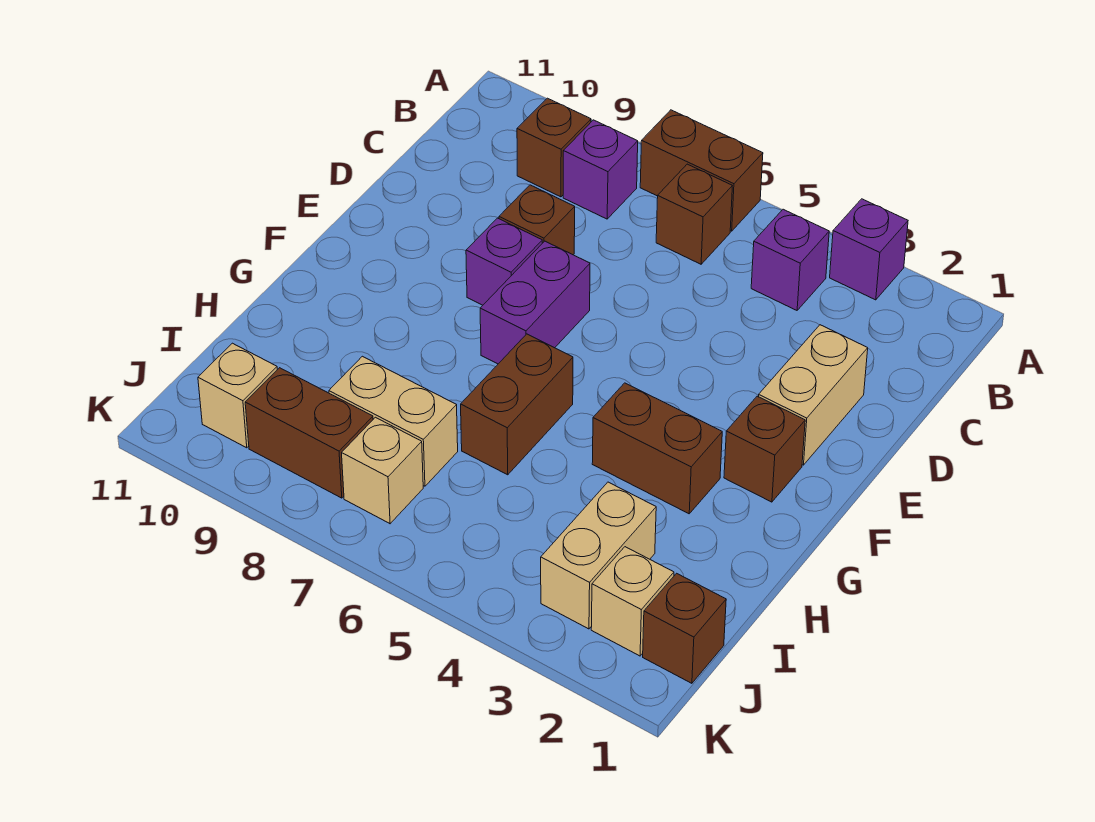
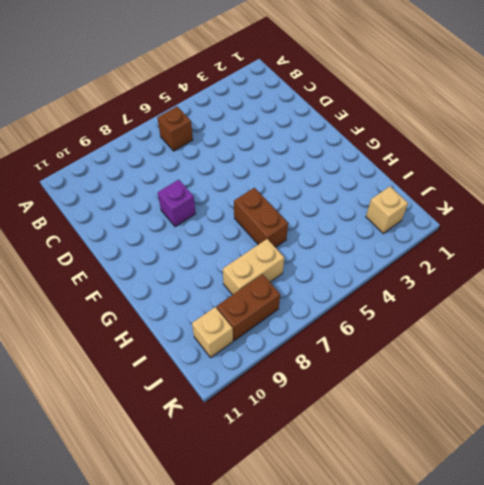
none -> purple brick A3 level 1
none -> brown brick A6:A7 level 1
none -> purple brick B4 level 1

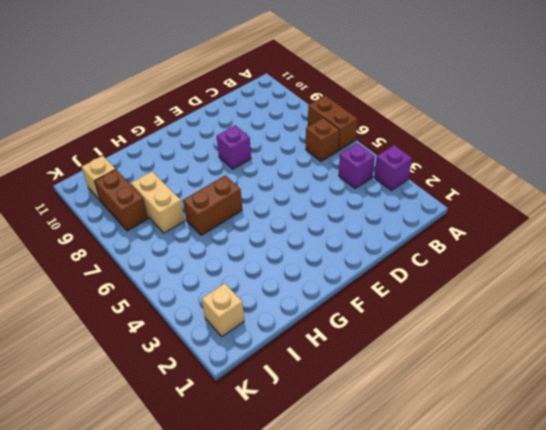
none -> purple brick B8 level 1
none -> brown brick B9 level 1
none -> tan brick D2:E2 level 1

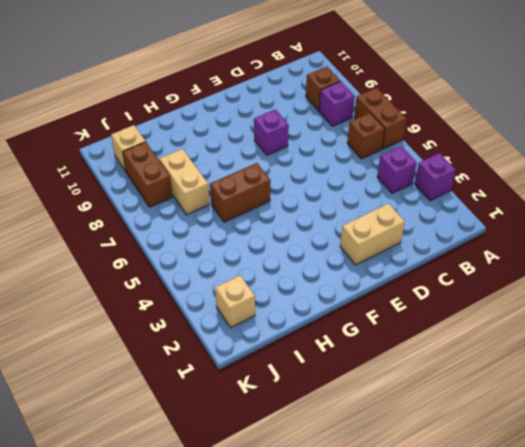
none -> brown brick D8 level 1
none -> purple brick E7:F7 level 1
none -> brown brick F2 level 1

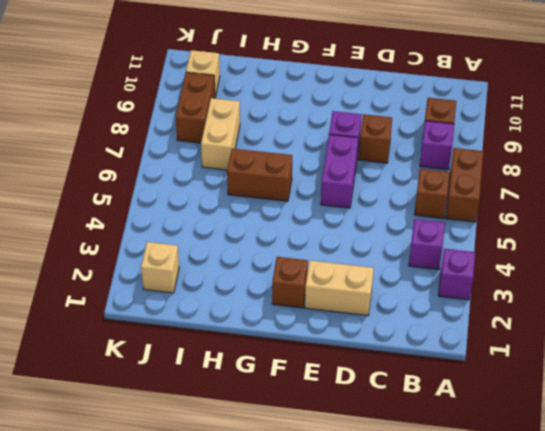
purple brick E6:E7 level 1 -> purple brick E7:F7 level 1
none -> brown brick G3:G4 level 1
none -> tan brick I3:J3 level 1
none -> brown brick J1 level 1

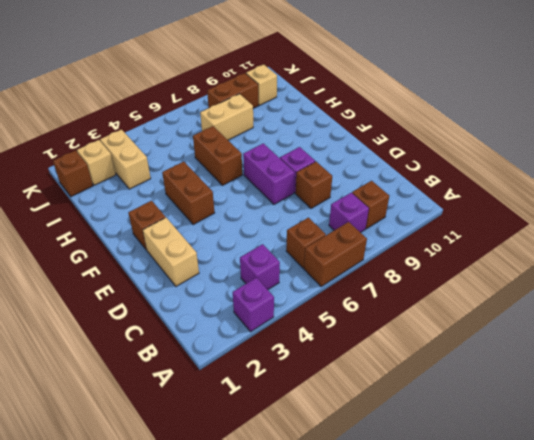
brown brick F4:G4 level 1 -> brown brick G3:G4 level 1
none -> tan brick J7 level 1

